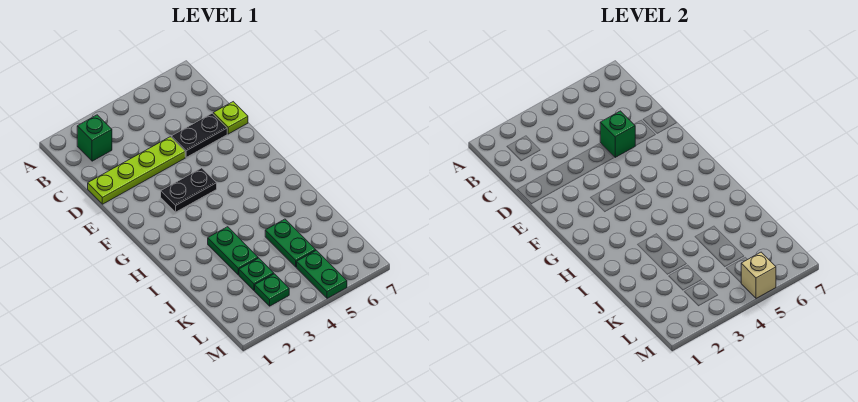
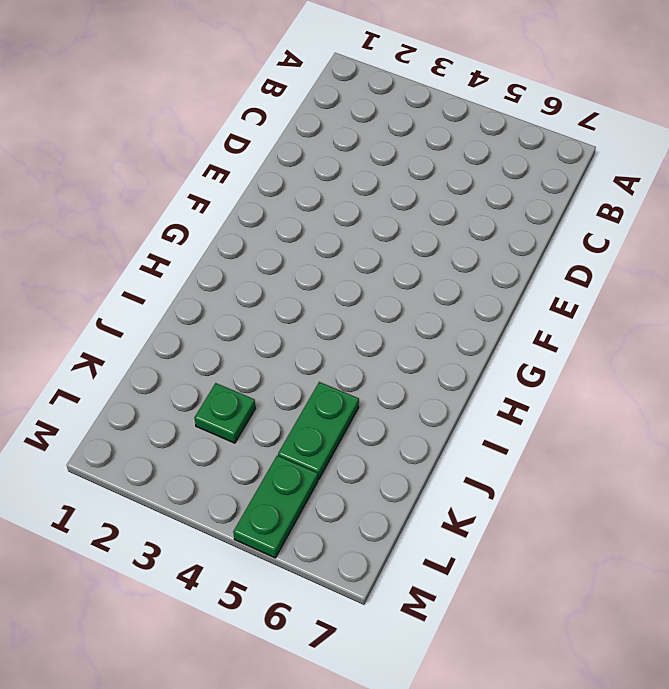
none -> green brick B2 level 1
none -> lime plate D1:D4 level 1
none -> black plate D5:D6 level 1

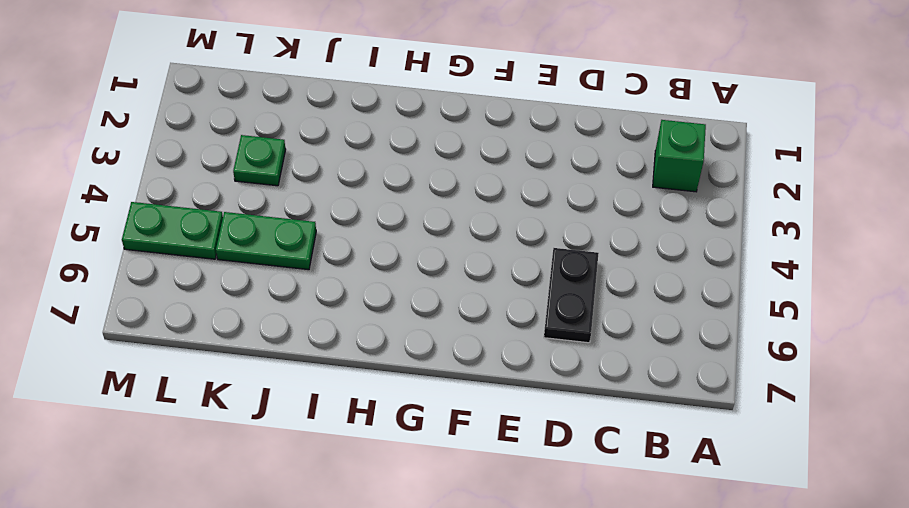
none -> lime plate D1:D4 level 1
none -> lime plate D7 level 1
none -> black plate F3:F4 level 1

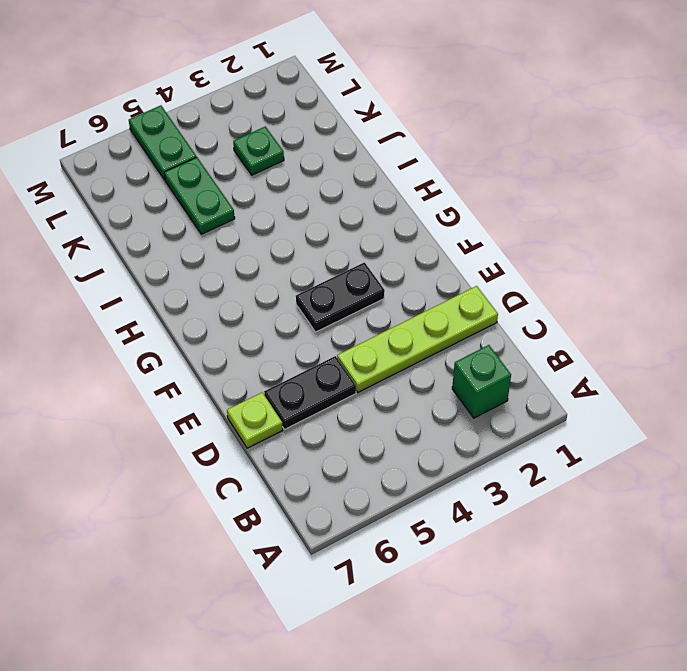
none -> green plate I3:J3 level 1
none -> green plate L3 level 1
none -> green brick D5 level 2

